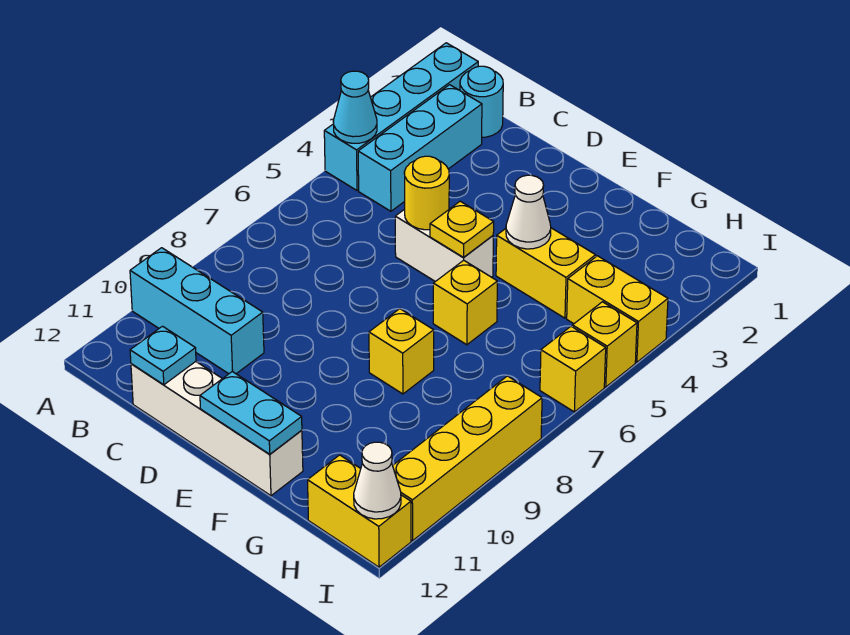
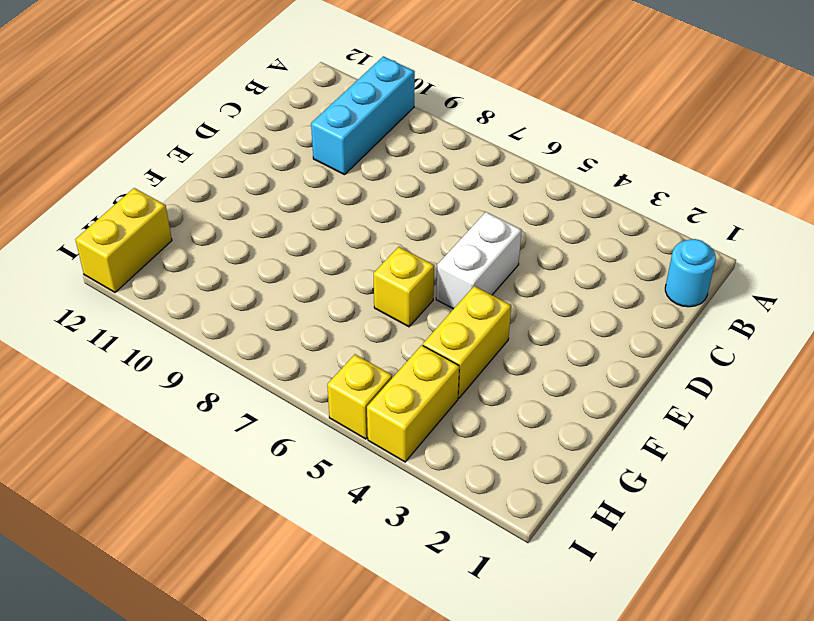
none -> cyan brick A1:A4 level 1
none -> cyan brick B2:B4 level 1
none -> white brick C12:F12 level 1

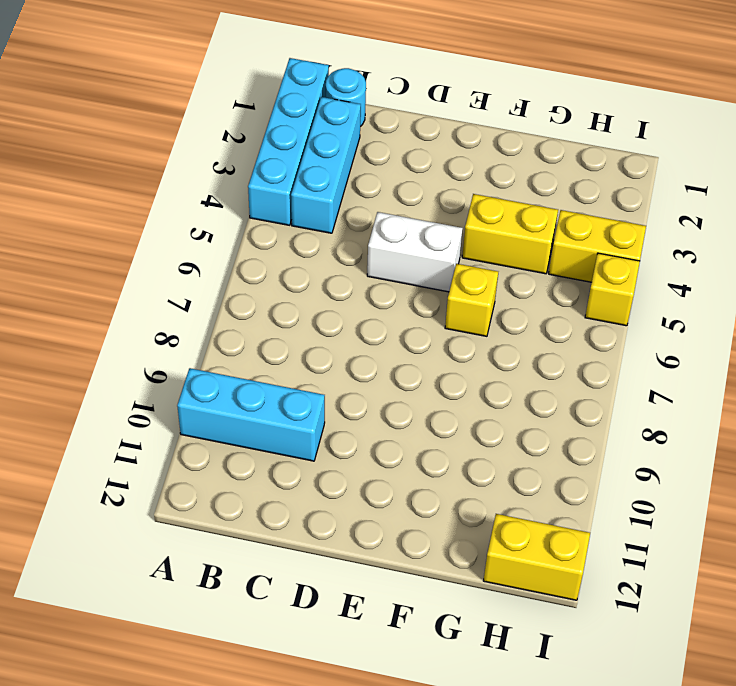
none -> white brick C12:F12 level 1
none -> yellow brick F8 level 1
none -> yellow brick I6 level 1

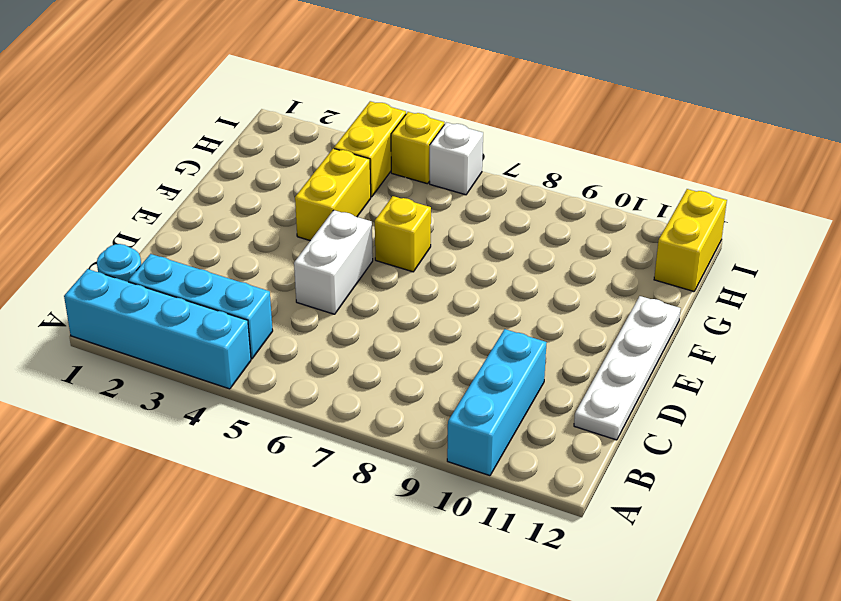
white plate C12:F12 level 1 -> white brick C12:F12 level 1
white brick I6 level 1 -> yellow brick I6 level 1
none -> yellow brick F8 level 1
none -> yellow brick I8:I11 level 1
none -> cyan cone A4 level 2

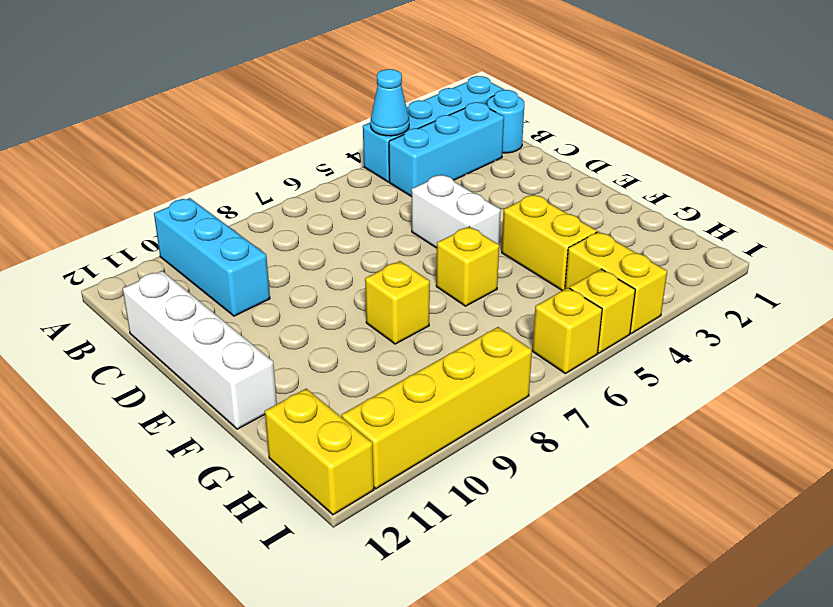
none -> cyan plate C12 level 2
none -> yellow round brick D5 level 2
none -> yellow plate E5 level 2

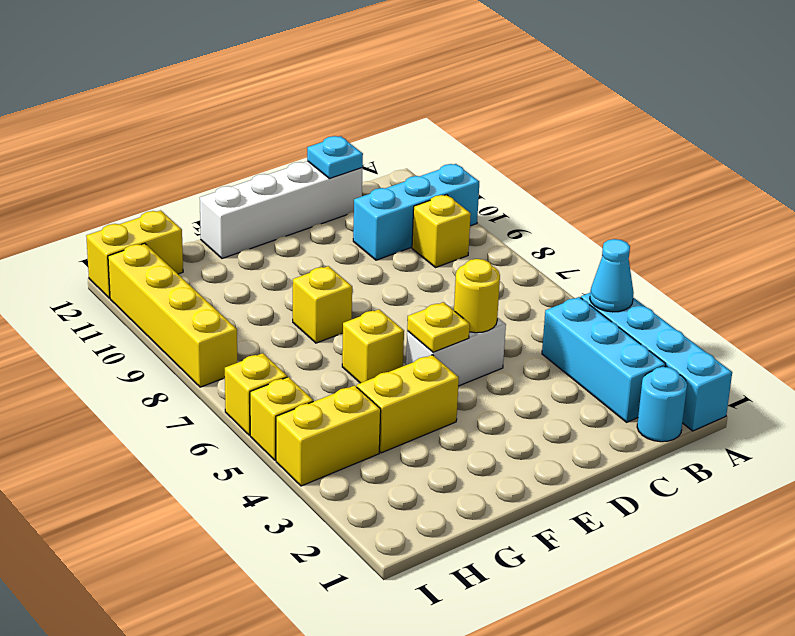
yellow brick B9 level 1 -> none
none -> cyan plate E12:F12 level 2
none -> white cone F4 level 2
none -> white cone I12 level 2

